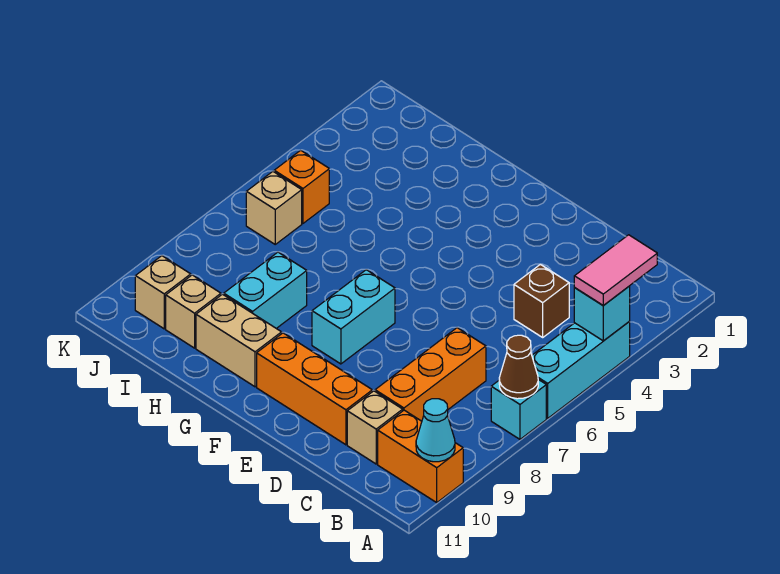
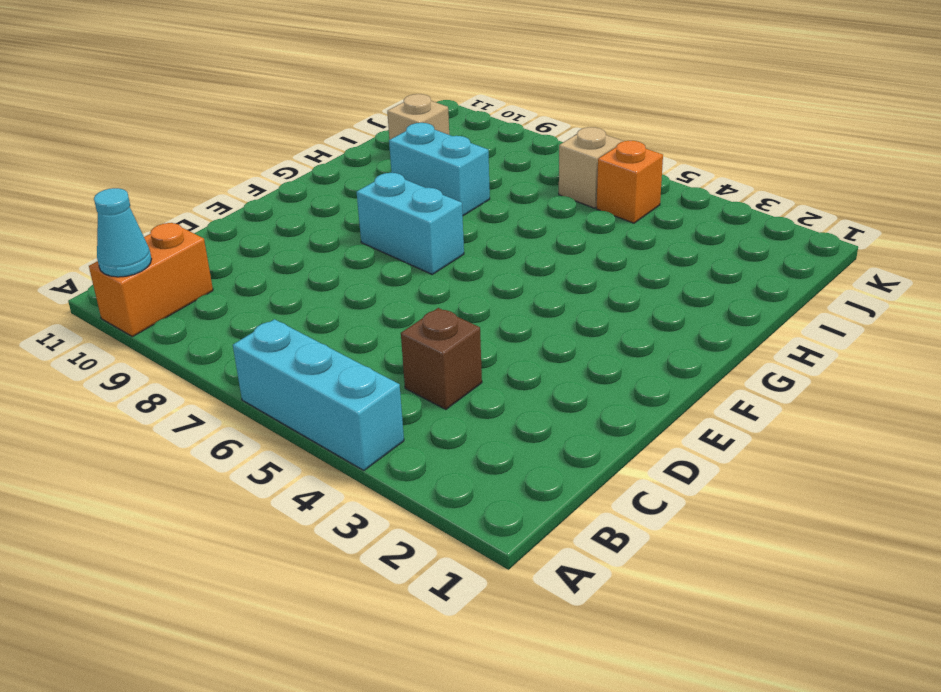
none -> cyan brick A7 level 1
none -> orange brick C7:C9 level 1
none -> tan brick C10 level 1

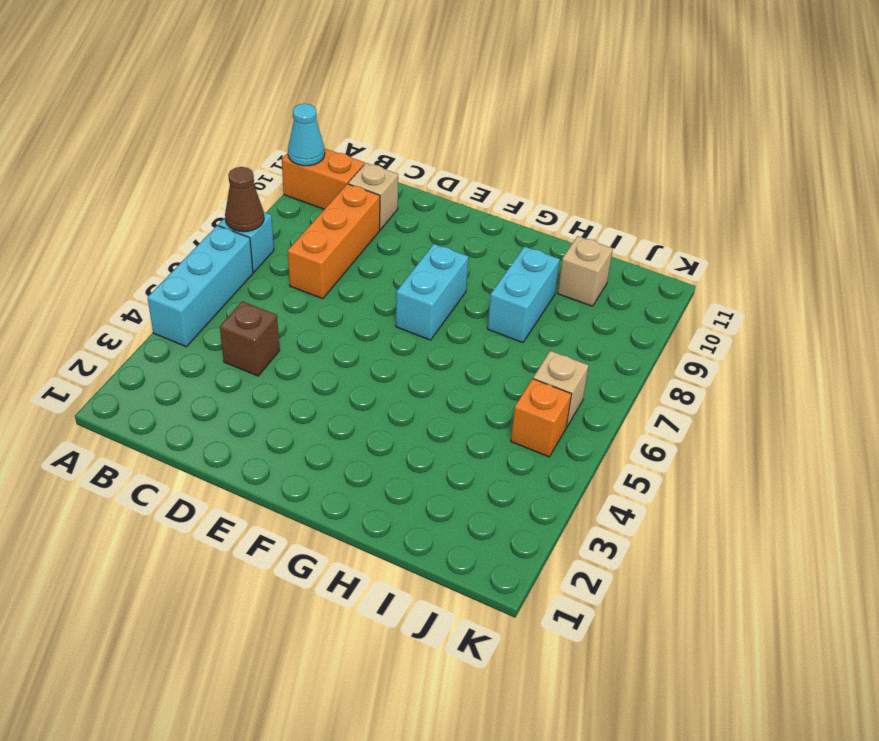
none -> orange brick D10:F10 level 1
none -> tan brick G10:H10 level 1
none -> tan brick J10 level 1

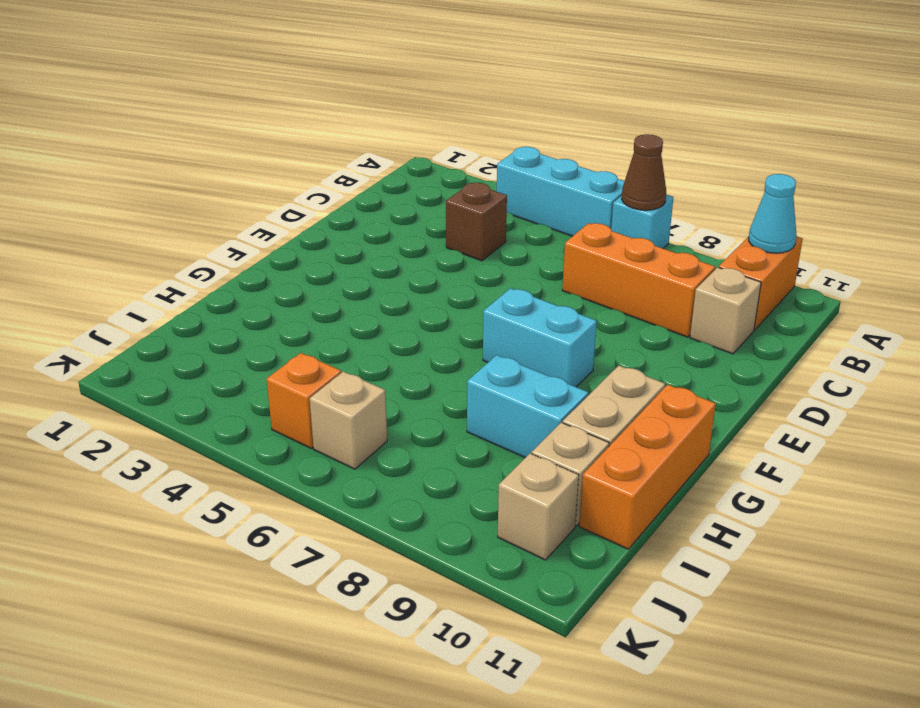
orange brick G11:I11 level 1 -> orange brick D10:F10 level 1
none -> cyan brick A4 level 2
none -> pink tile A3:A4 level 3

